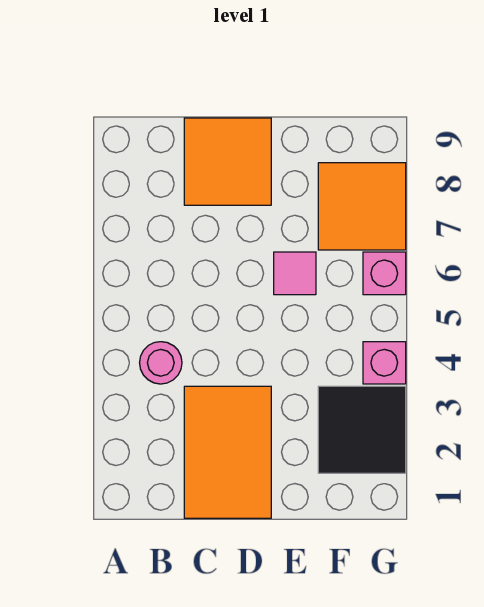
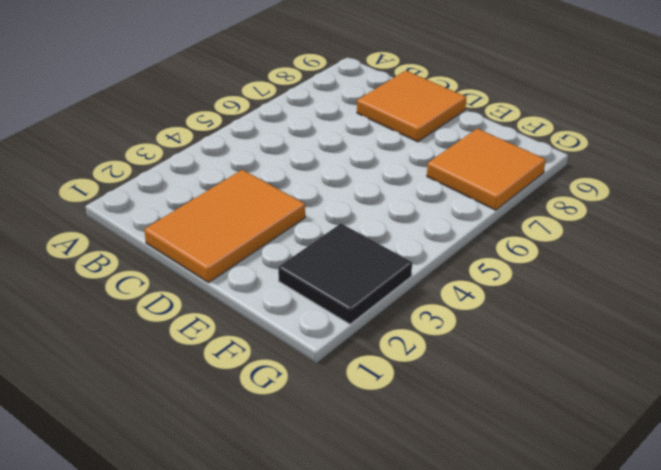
none -> pink round brick B4 level 1
none -> pink tile E6 level 1

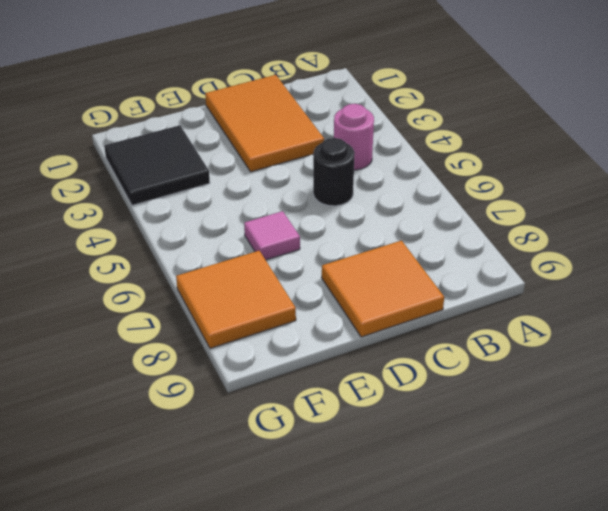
black round brick C5 level 1 -> none
none -> pink brick G4 level 1
none -> pink brick G6 level 1

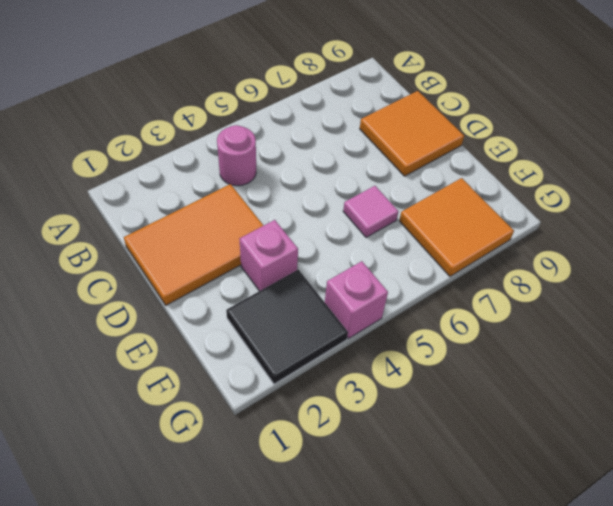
pink brick E3 level 1 -> pink brick G6 level 1

